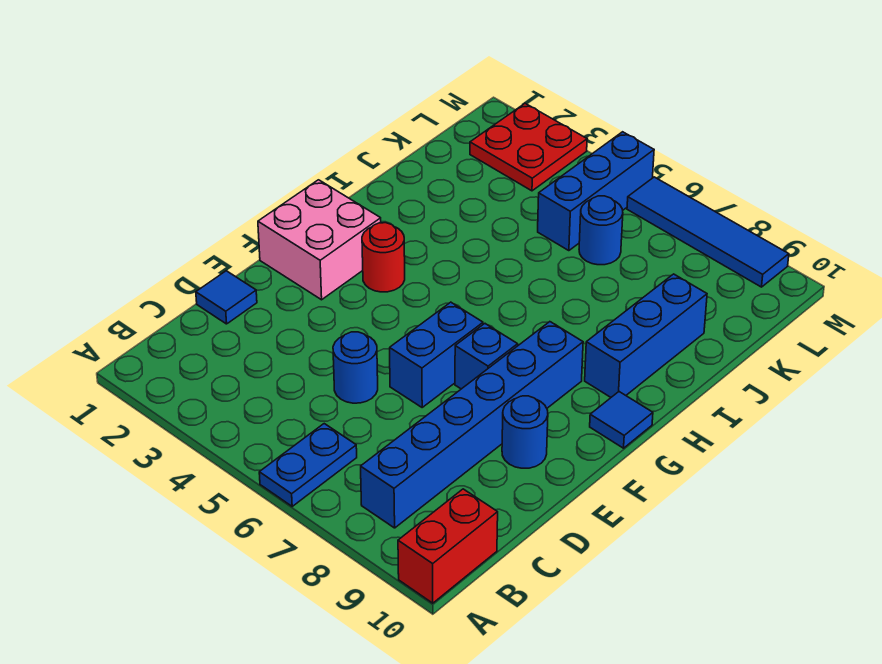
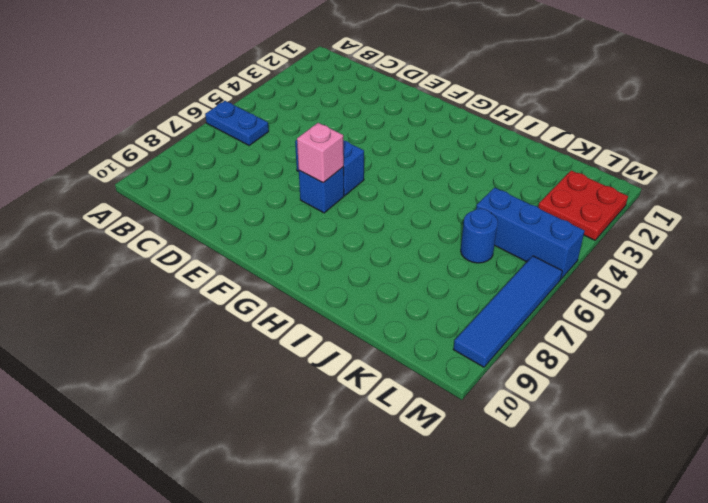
pink brick F7 level 2 -> none
none -> red brick A10:B10 level 1
none -> blue brick B8:G8 level 1
none -> blue tile D1 level 1

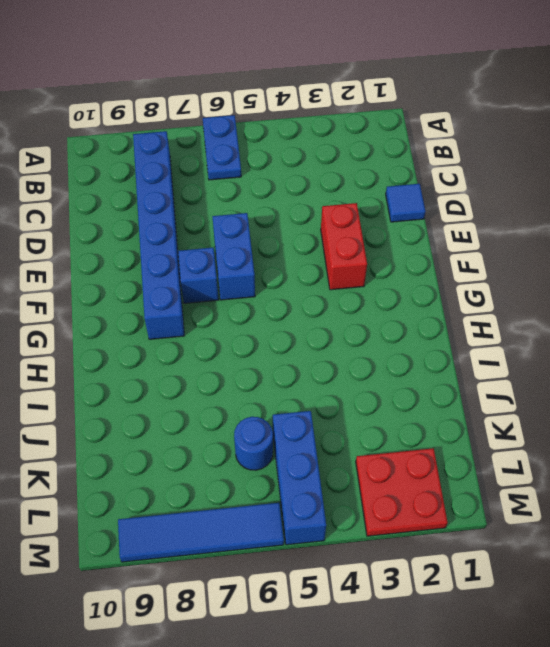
red brick E3:F3 level 1 -> red brick A10:B10 level 1
none -> blue round brick D5 level 1
none -> blue round brick E9 level 1
none -> pink brick F1:G2 level 1

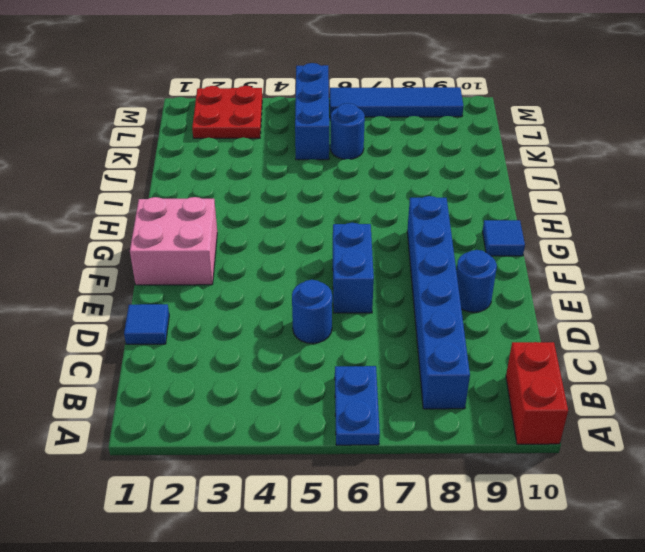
none -> blue brick F7 level 1
none -> red round brick G3 level 1
none -> blue brick H9:J9 level 1

